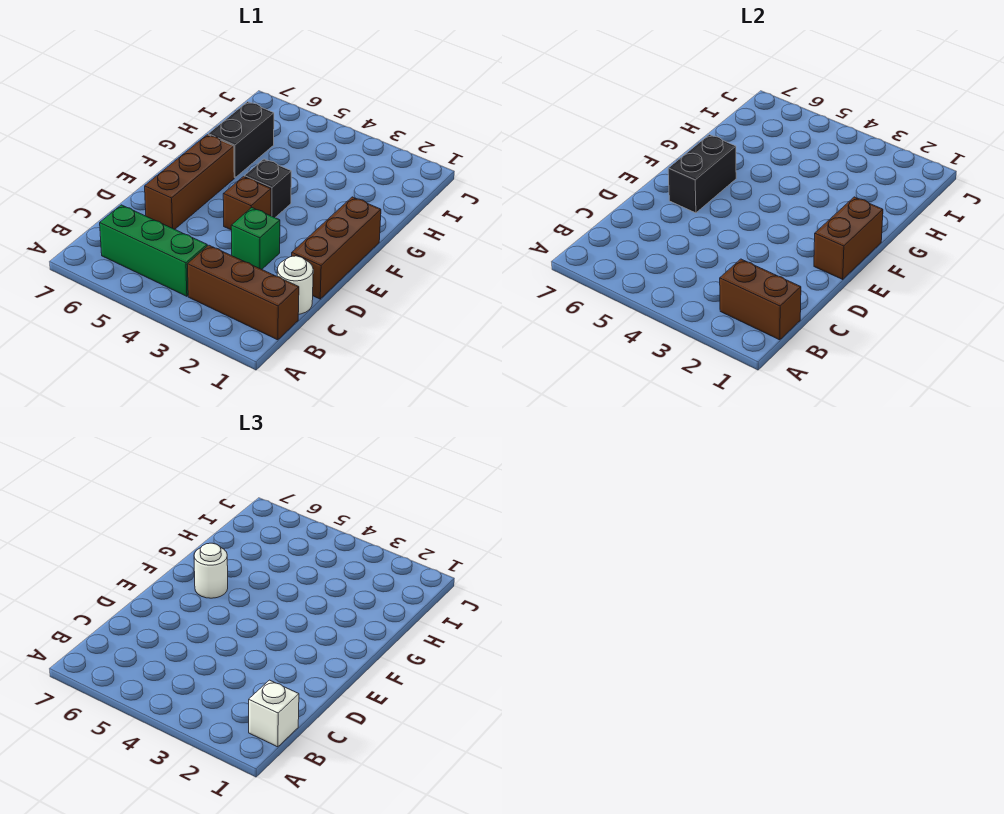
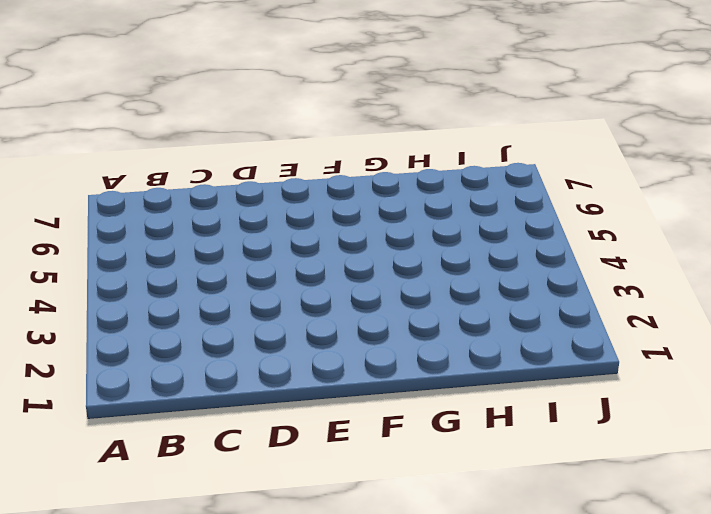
none -> brown brick B1:B3 level 1
none -> green brick B4:B6 level 1
none -> white round brick C1 level 1

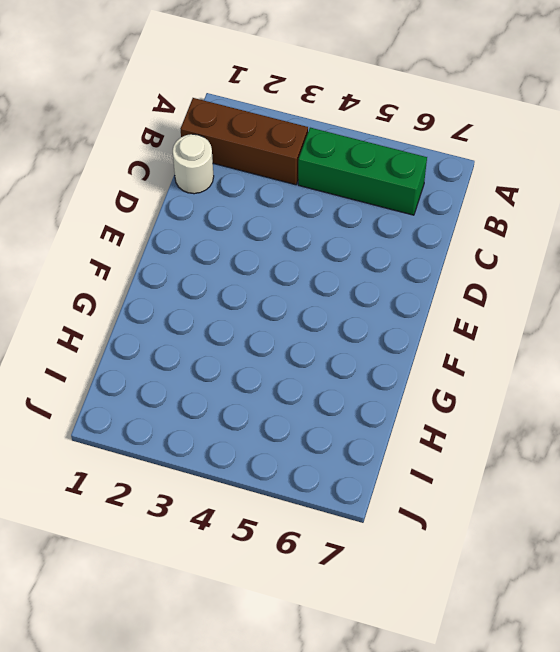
none -> brown brick D1:F1 level 1
none -> green brick D3 level 1
none -> brown brick D6:F6 level 1

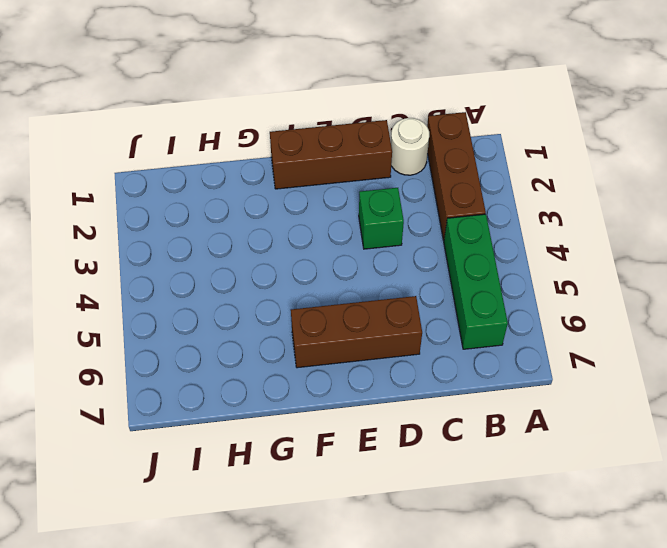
none -> brown brick E4 level 1
none -> black brick F4 level 1
none -> black brick G6:H6 level 1

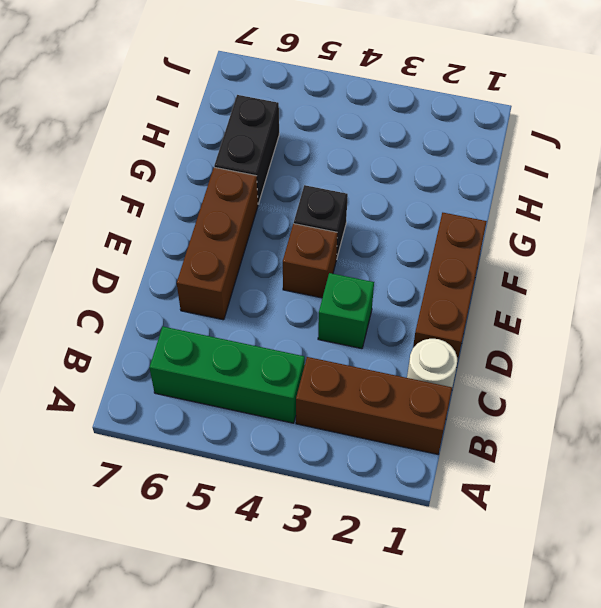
none -> brown brick B1:B2 level 2
none -> brown brick E1:F1 level 2
none -> black brick E6:F6 level 2

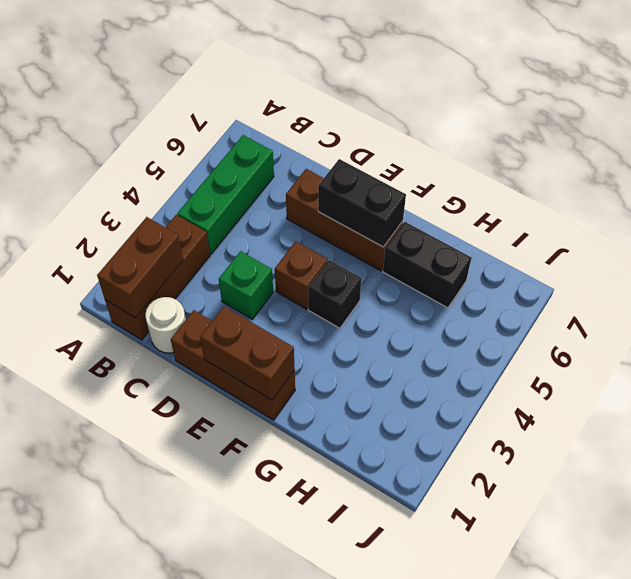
none -> white brick B1 level 3
none -> white round brick F6 level 3

